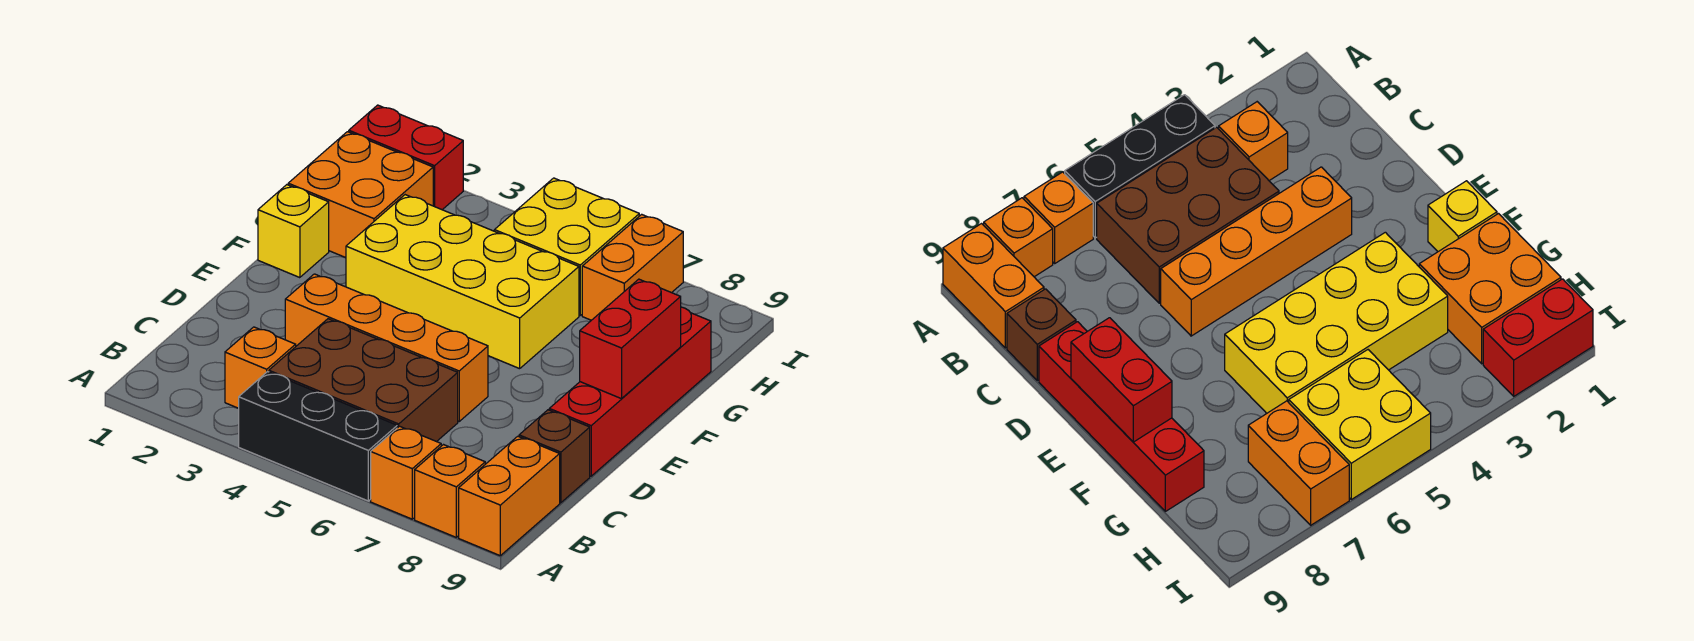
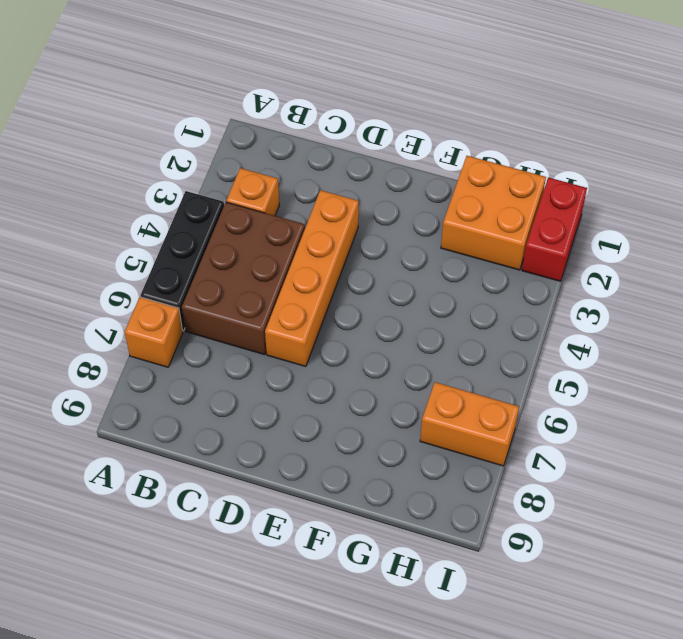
none -> orange brick A8 level 1
none -> orange brick A9:B9 level 1
none -> brown brick C9 level 1

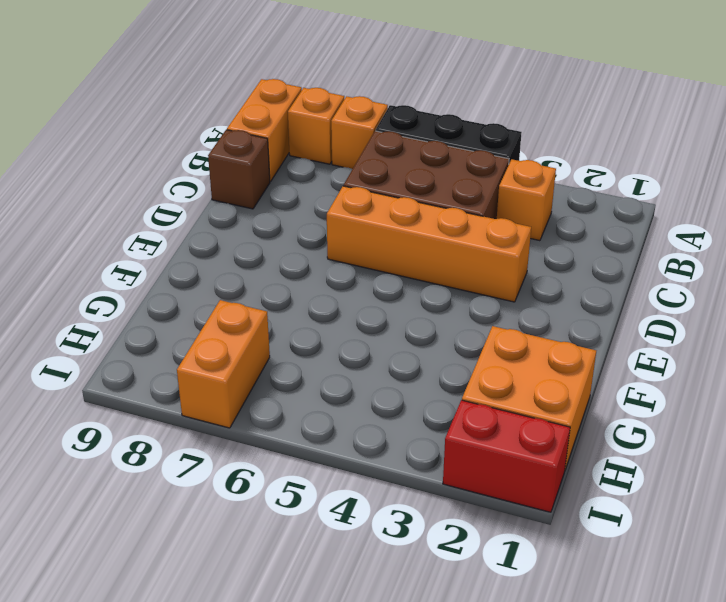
none -> red brick D9:G9 level 1
none -> yellow brick F1 level 1
none -> yellow brick F3:G6 level 1

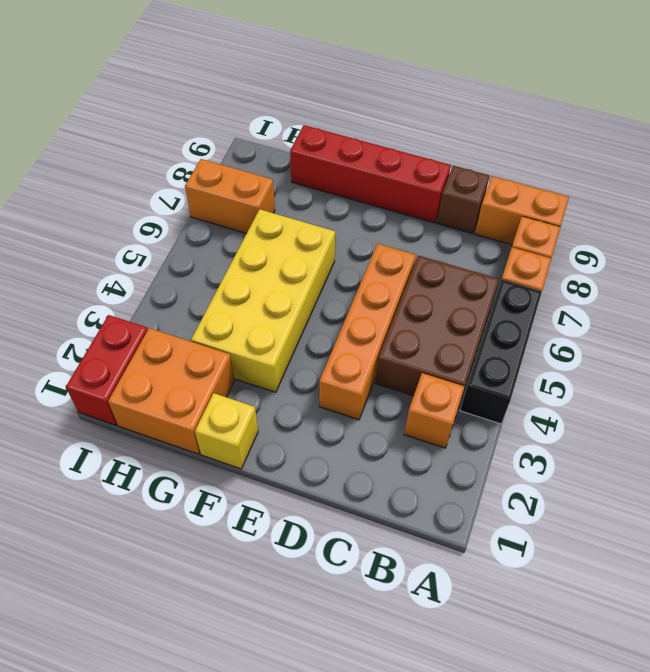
none -> yellow brick H5:I6 level 1
none -> red brick E9:F9 level 2

